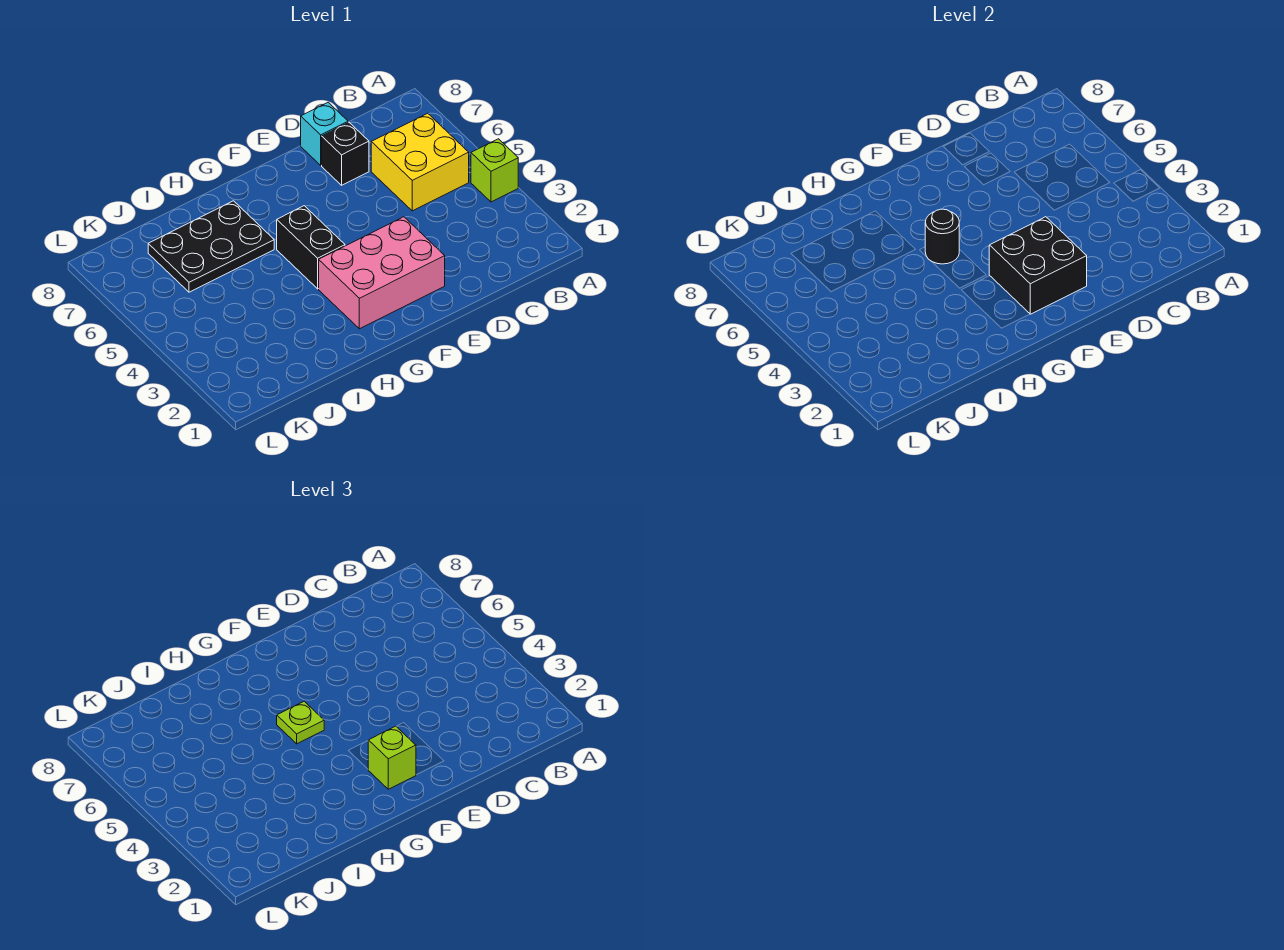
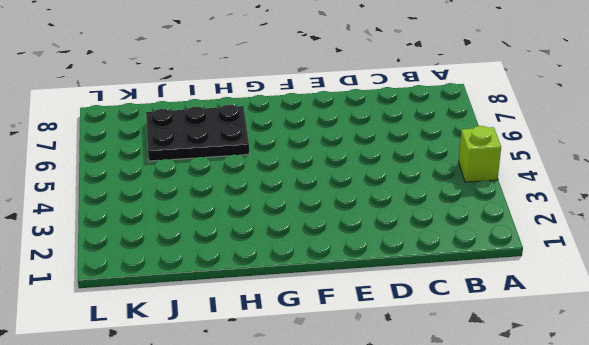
none -> yellow brick B5:C6 level 1
none -> black brick D7 level 1

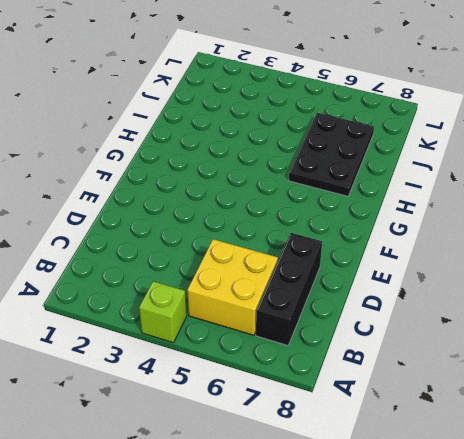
black brick B7:D7 level 1 -> black brick D7 level 1
none -> cyan brick D8 level 1
none -> pink brick E2:G3 level 1

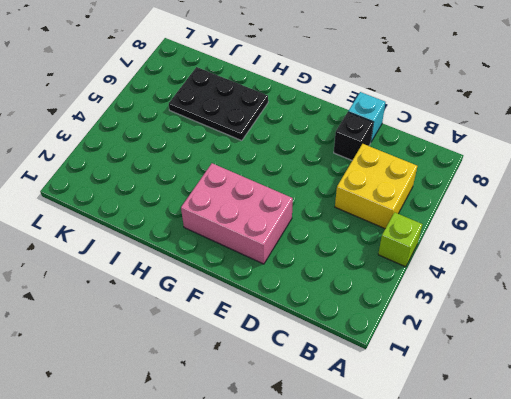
none -> black brick G4:G5 level 1
none -> black brick E2:F3 level 2

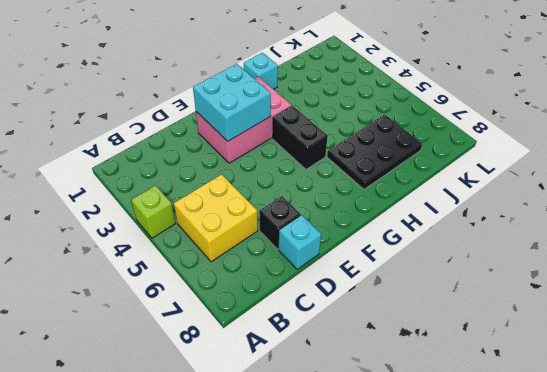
cyan brick E2:F3 level 2 -> black brick E2:F3 level 2
cyan brick H1 level 1 -> none
none -> black round brick G5 level 2
none -> lime brick F2 level 3

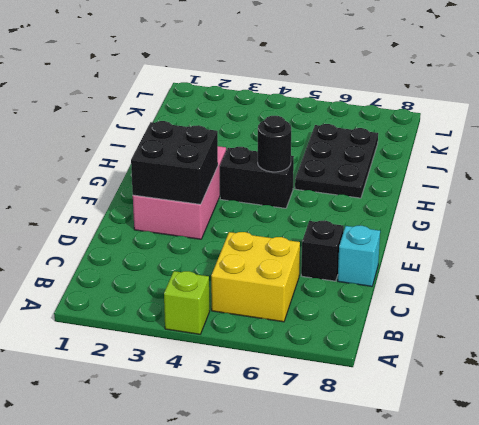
none -> lime brick F2 level 3
none -> lime plate G5 level 3

